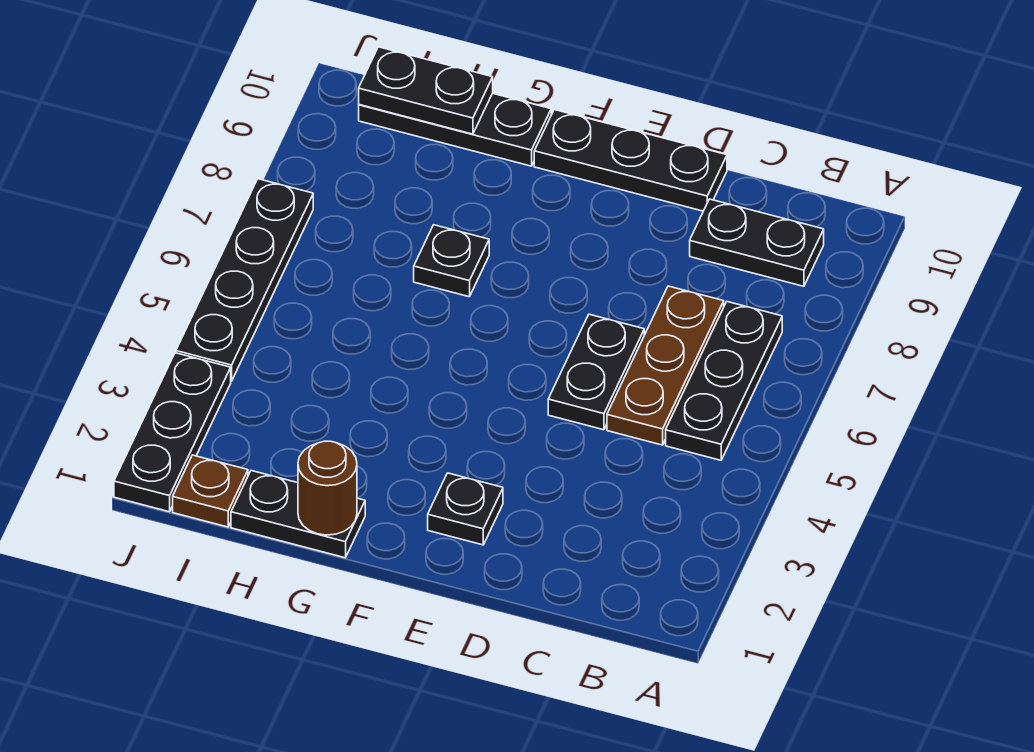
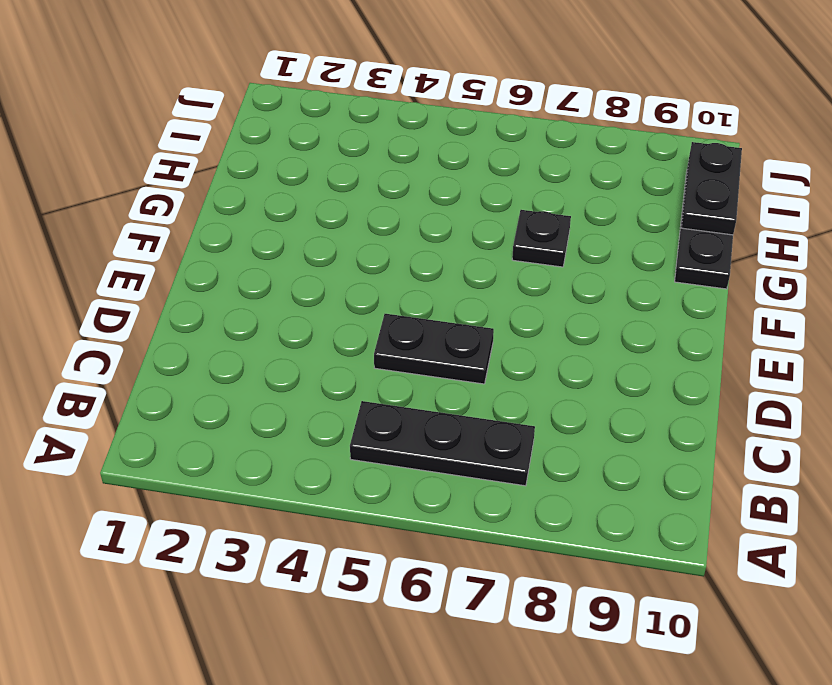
none -> black plate B9:C9 level 1
none -> brown plate C5:C7 level 1
none -> black plate D10:F10 level 1

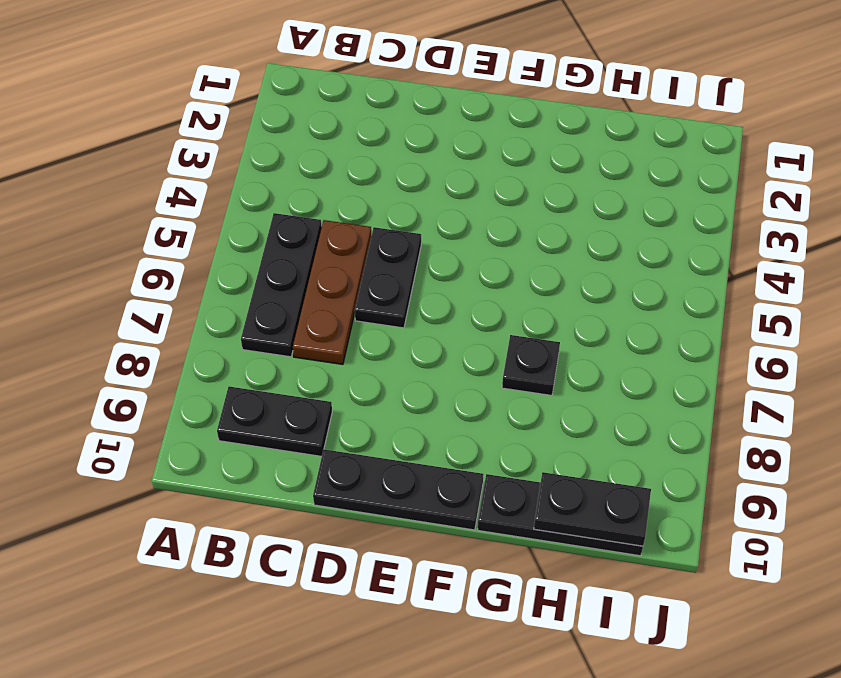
none -> black plate E2 level 1
none -> black plate G1:H1 level 1
none -> brown plate I1 level 1

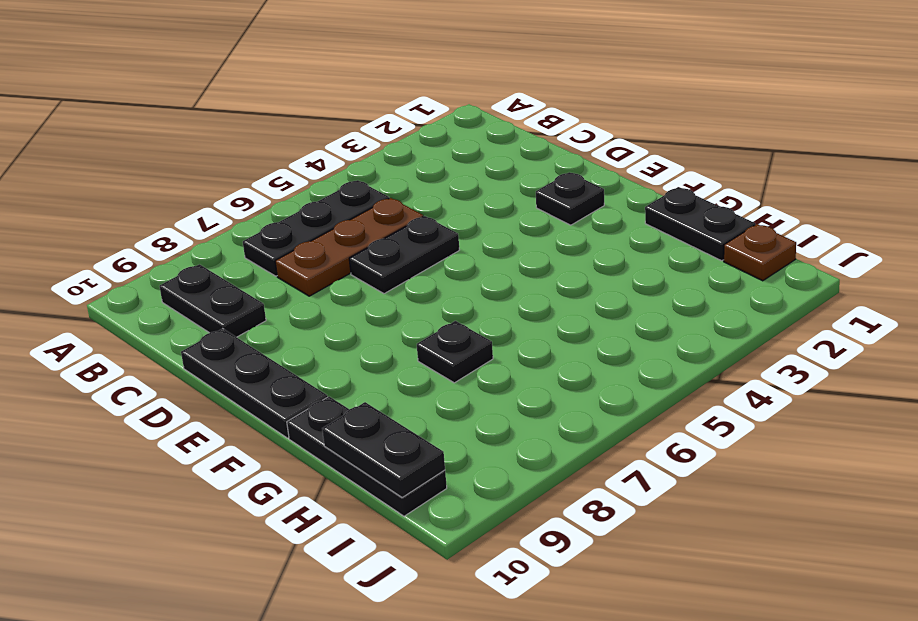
none -> black plate J1:J3 level 1
none -> black plate J4:J7 level 1
none -> brown round brick G1 level 2

